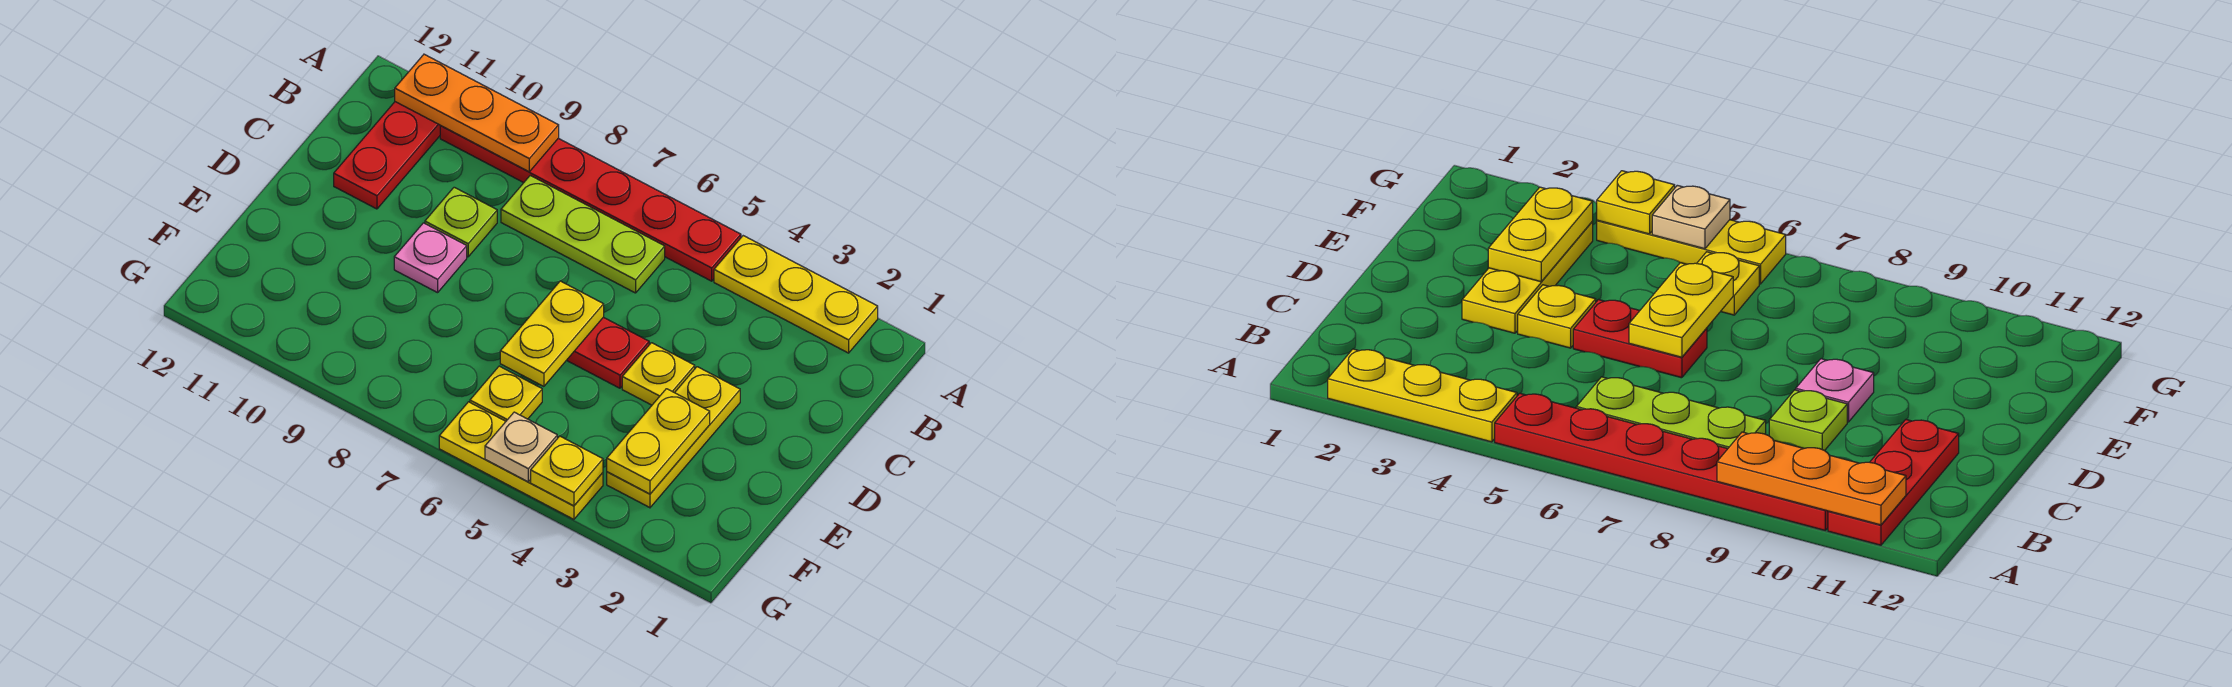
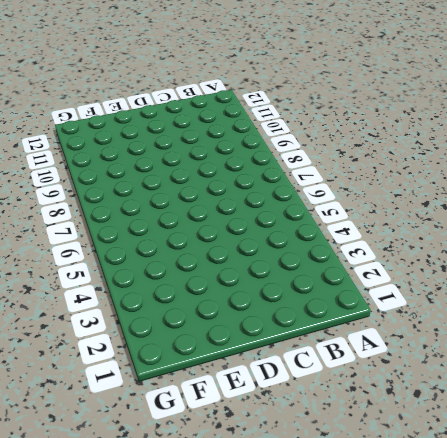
none -> yellow plate A2:A4 level 1
none -> red plate A5:A10 level 1
none -> red plate A11:C11 level 1

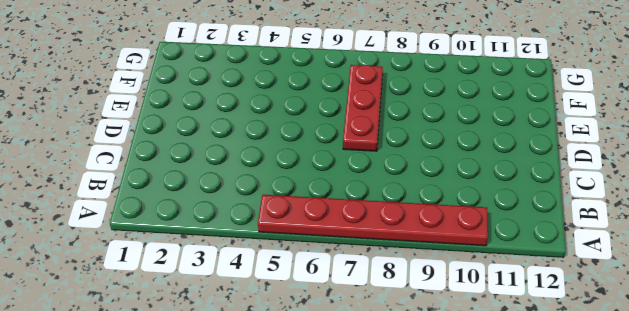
red plate D7:F7 level 1 -> red plate A11:C11 level 1
none -> yellow plate A2:A4 level 1
none -> lime plate B6:B8 level 1
none -> lime plate C9 level 1

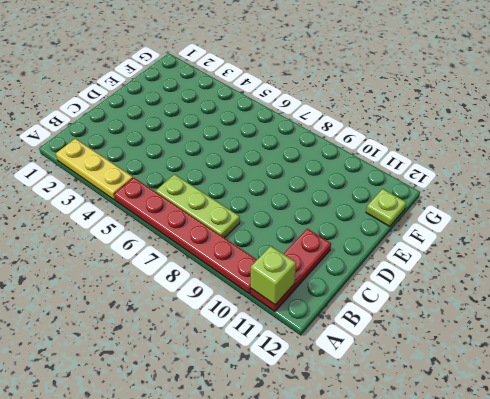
lime brick A11 level 2 -> orange plate A9:A11 level 2
lime plate F12 level 1 -> lime plate C9 level 1
none -> yellow plate D3:F3 level 1
none -> yellow plate D4 level 1
none -> red plate D5:D6 level 1

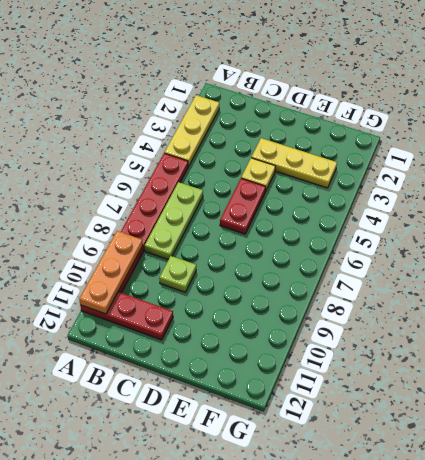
none -> pink plate D9 level 1
none -> yellow plate F6 level 1
none -> yellow plate G4:G6 level 1

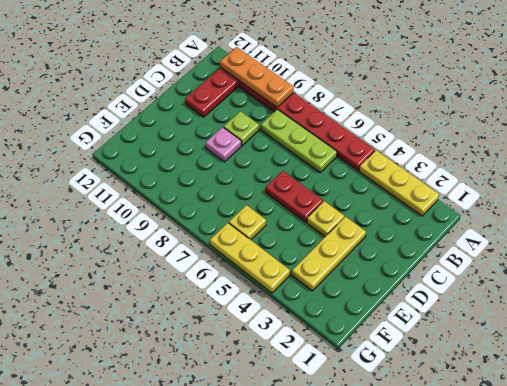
none -> yellow plate D6:E6 level 2
none -> yellow plate E3:F3 level 2
none -> yellow plate G4 level 2

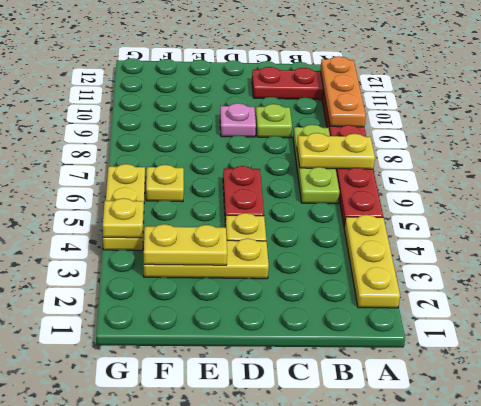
yellow plate A7:B7 level 2 -> yellow plate D6:E6 level 2
none -> tan plate G5 level 2

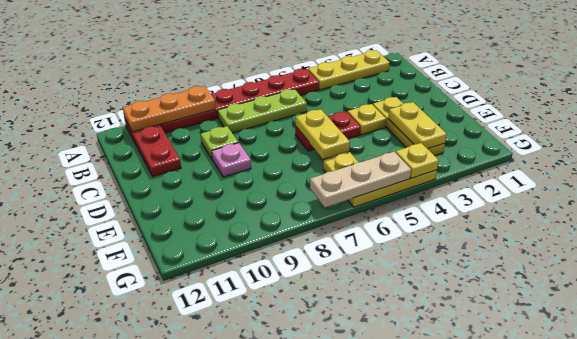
tan plate G5:G7 level 2 -> tan plate G5 level 2

